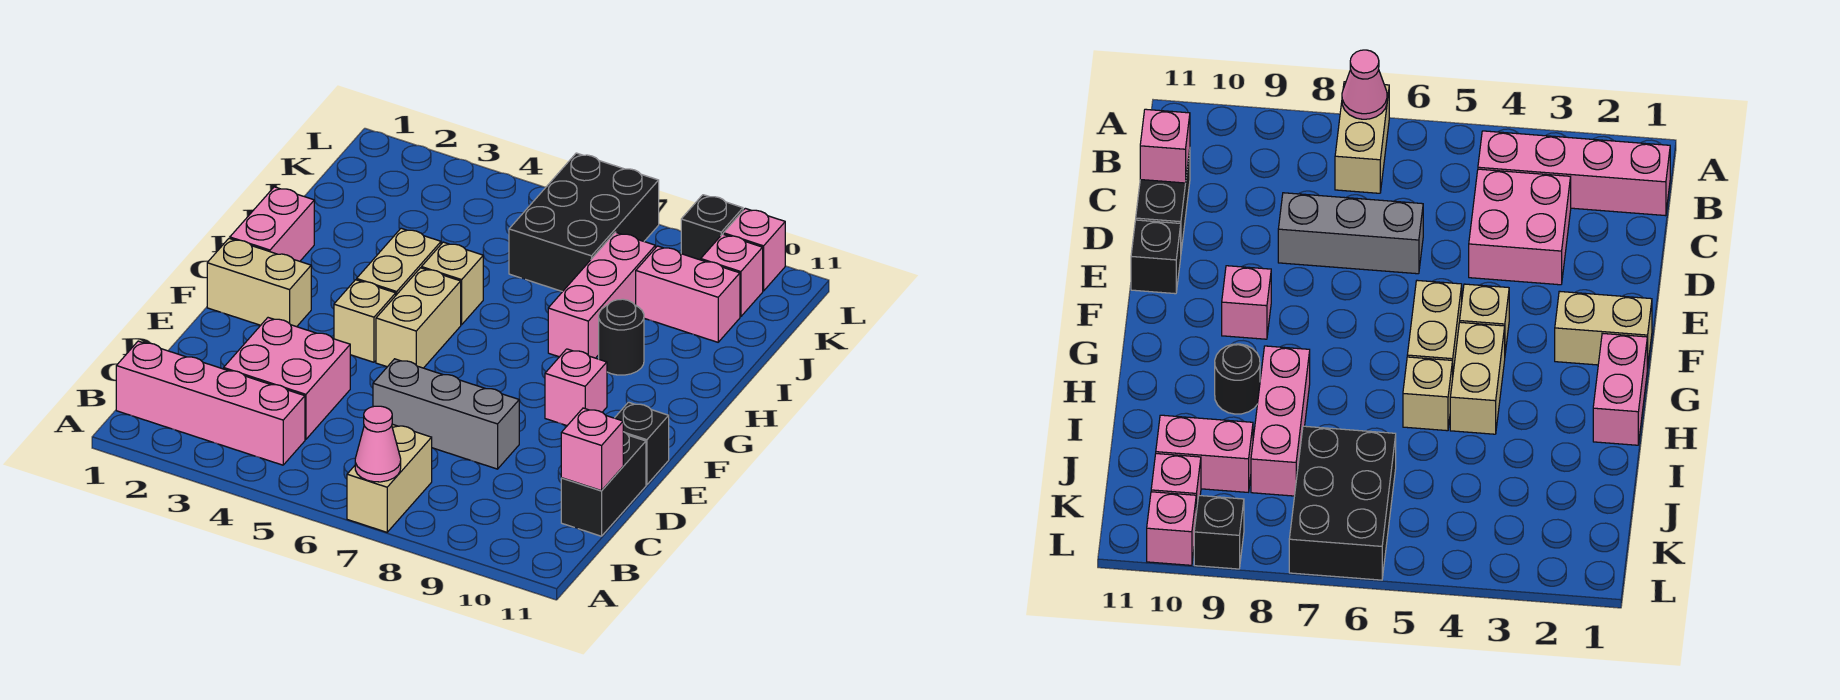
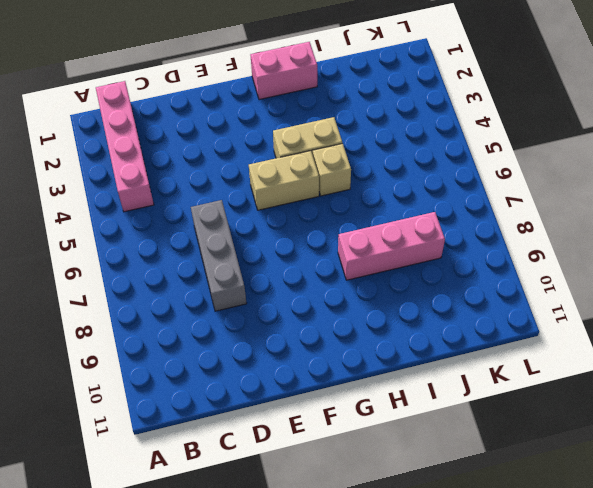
none -> tan brick A7:B7 level 1
none -> pink brick C3:D4 level 1
none -> black brick C11:D11 level 1

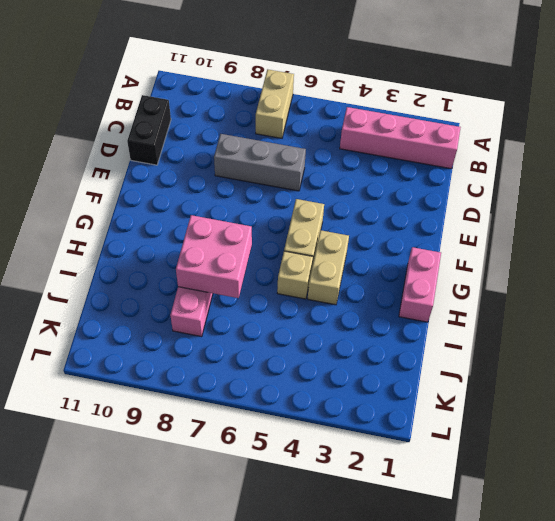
pink brick H7:I8 level 2 -> pink brick C3:D4 level 1
none -> black brick E11 level 1
none -> tan brick F1:F2 level 1
none -> tan brick F4 level 1

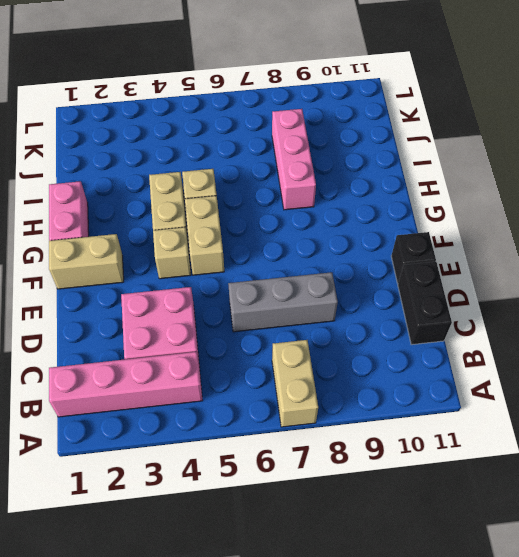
none -> pink brick F9 level 1
none -> black round brick H9 level 1
none -> black brick J6:L7 level 1

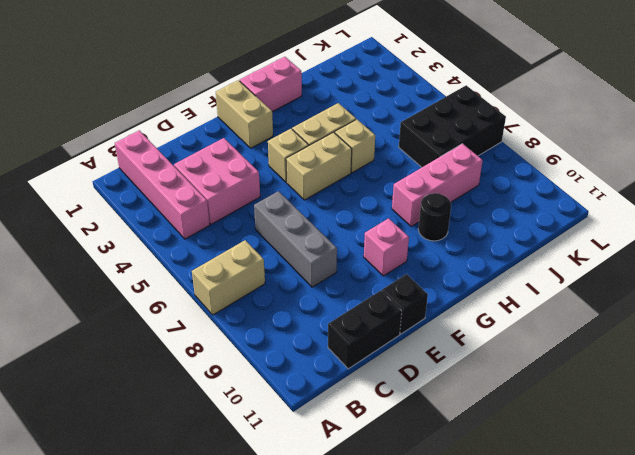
none -> pink brick J9:J10 level 1
none -> pink brick K10 level 1
none -> black brick L9 level 1

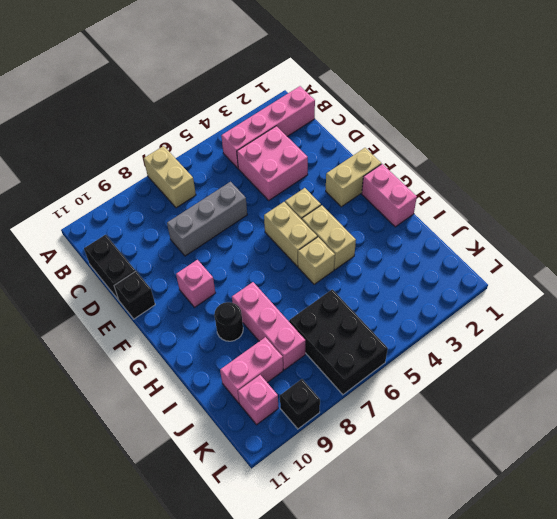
none -> pink brick L10 level 1
none -> pink cone A7 level 2
none -> pink brick C11 level 2

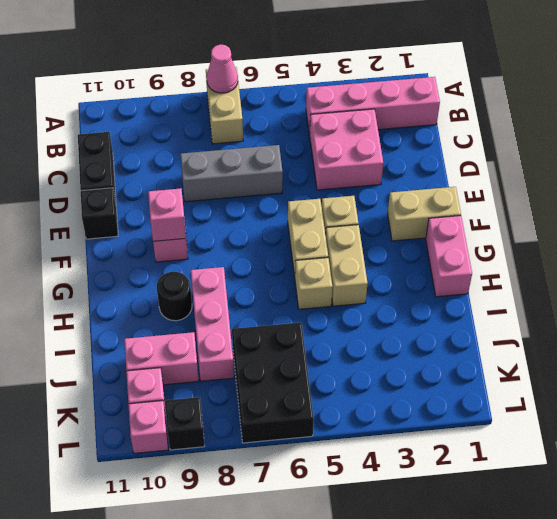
pink brick F9 level 2 -> pink brick C11 level 2

